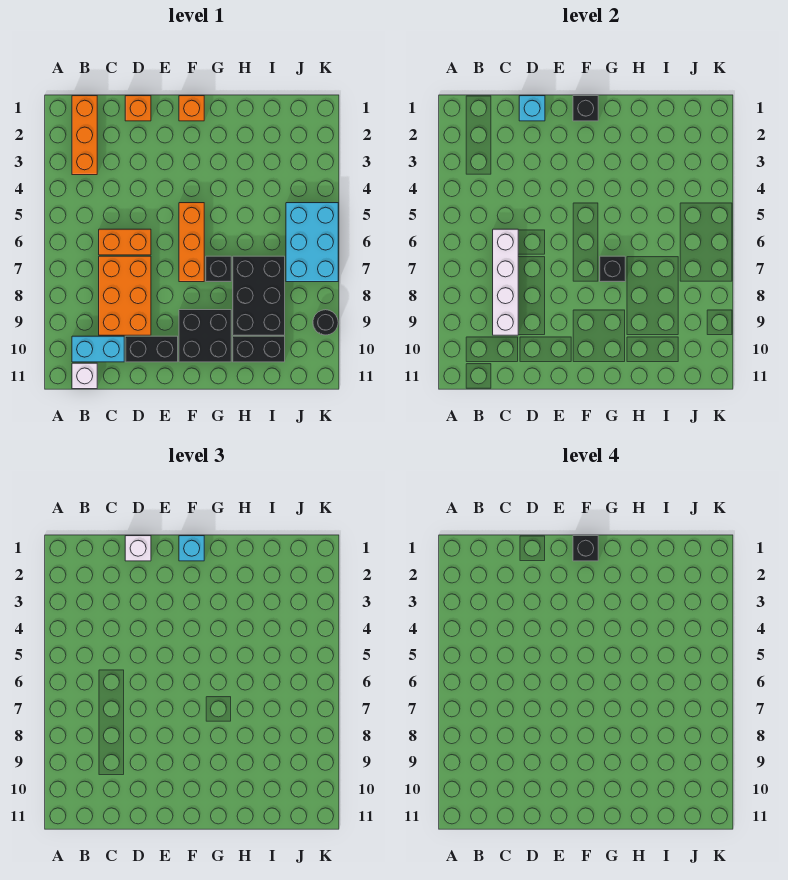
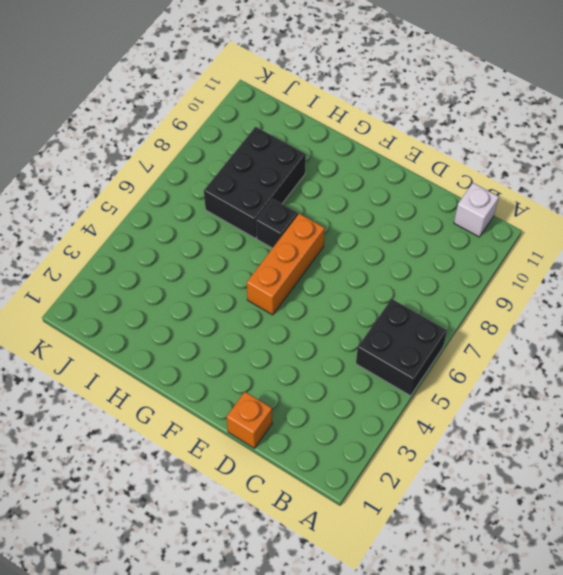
black brick A5:B6 level 1 -> black brick F9:G10 level 1
none -> orange brick B1:B3 level 1
none -> cyan brick B10:C10 level 1
none -> orange brick C6:D6 level 1

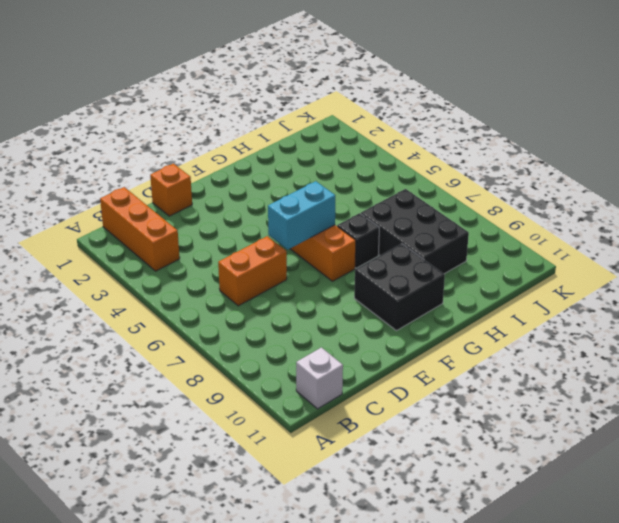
cyan brick E6:F6 level 2 -> cyan brick B10:C10 level 1
none -> orange brick C7:D9 level 1
none -> black brick D10:E10 level 1
none -> orange brick F1 level 1

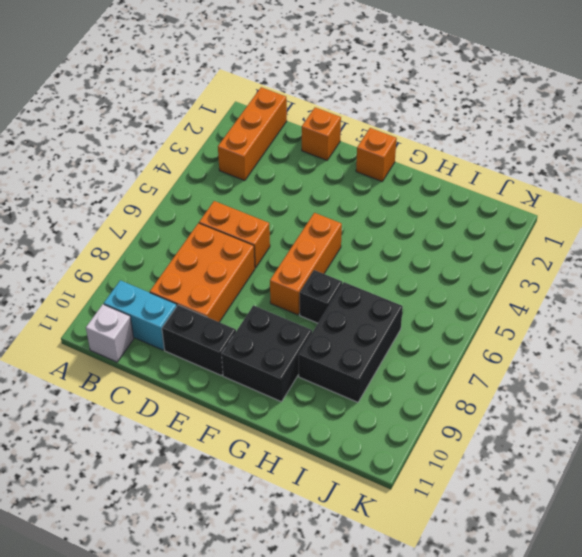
none -> black brick H10:I10 level 1
none -> cyan brick J5:K7 level 1
none -> black round brick K9 level 1

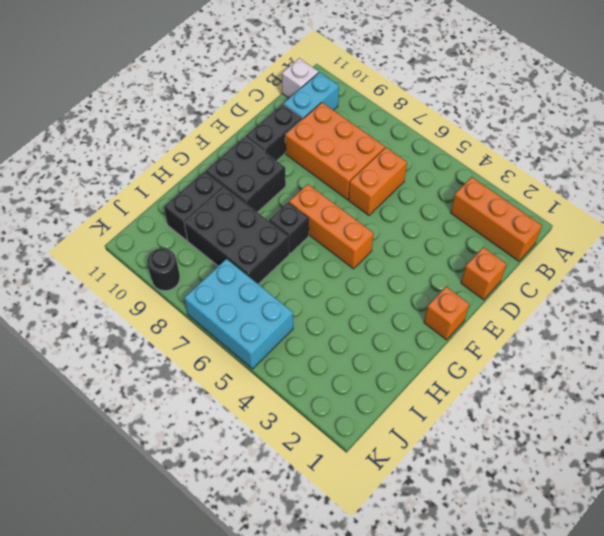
none -> white brick C6:C9 level 2
none -> cyan brick D1 level 2
none -> black brick F1 level 2

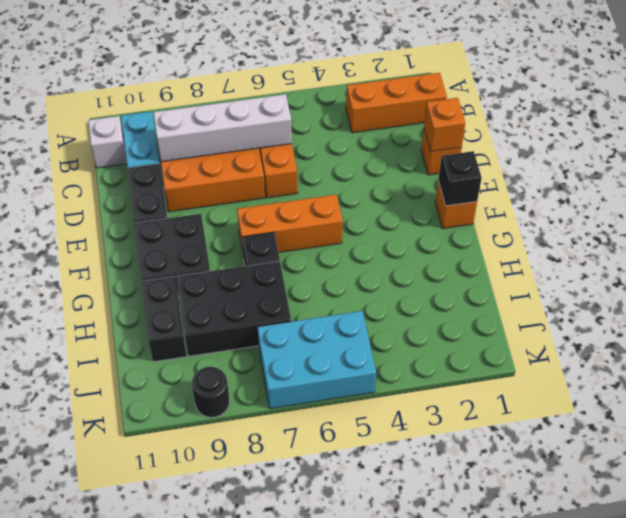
orange brick D1 level 2 -> cyan brick D1 level 2
none -> black brick G7 level 2
none -> white brick D1 level 3
none -> cyan brick F1 level 3

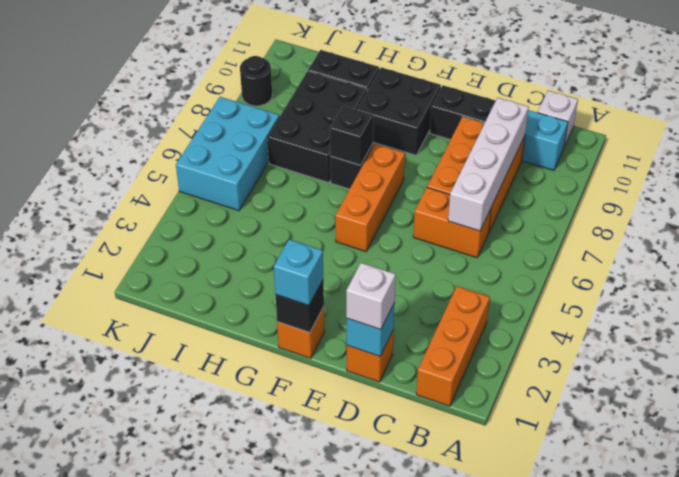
none -> black brick F1 level 4

